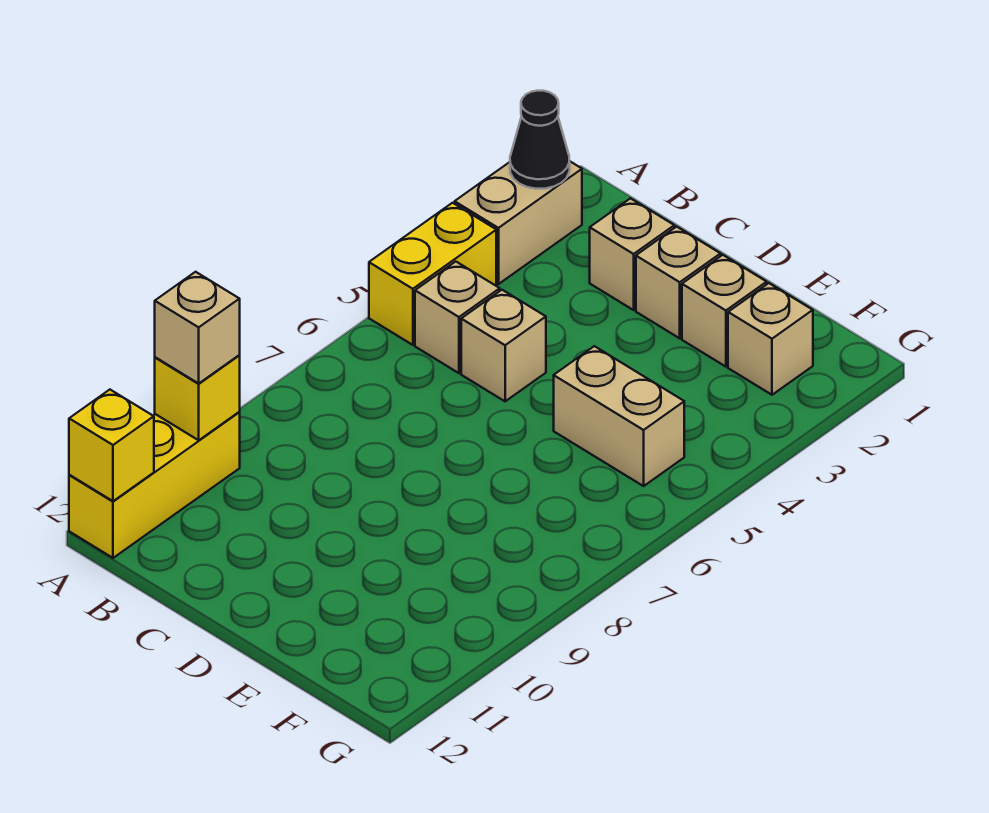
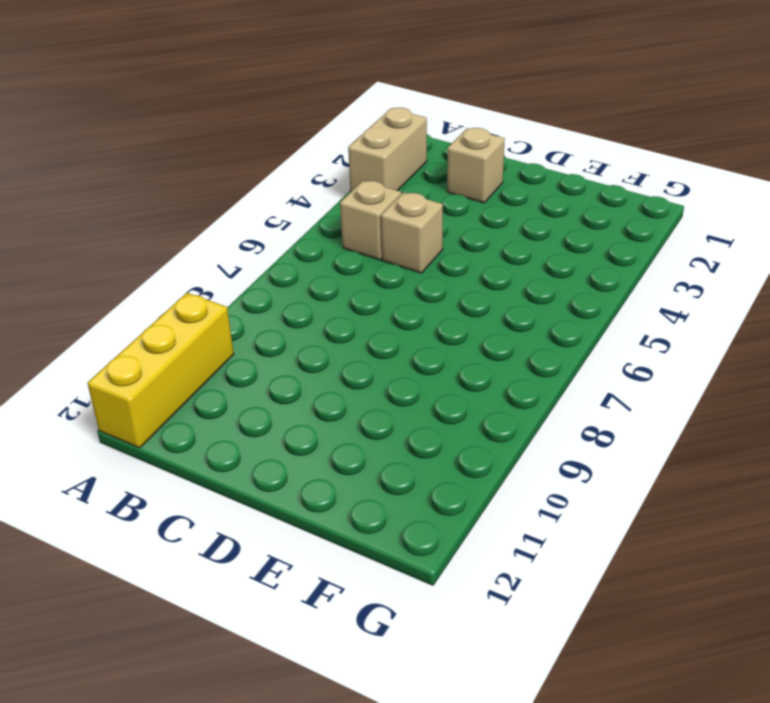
none -> yellow brick A4:A5 level 1
none -> tan brick D2 level 1
none -> tan brick E2 level 1

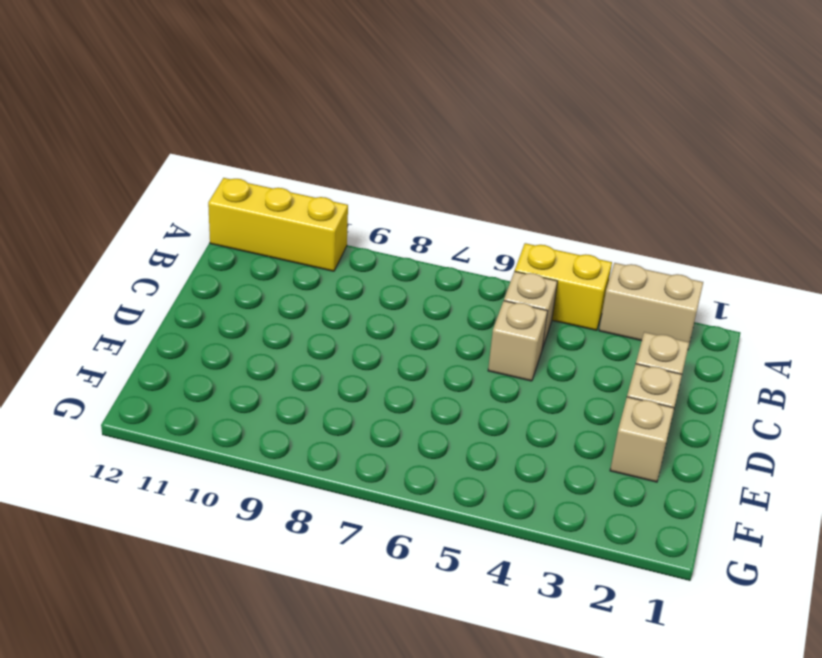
none -> tan brick E5:F5 level 1
none -> tan brick F2 level 1
none -> black cone A2 level 2

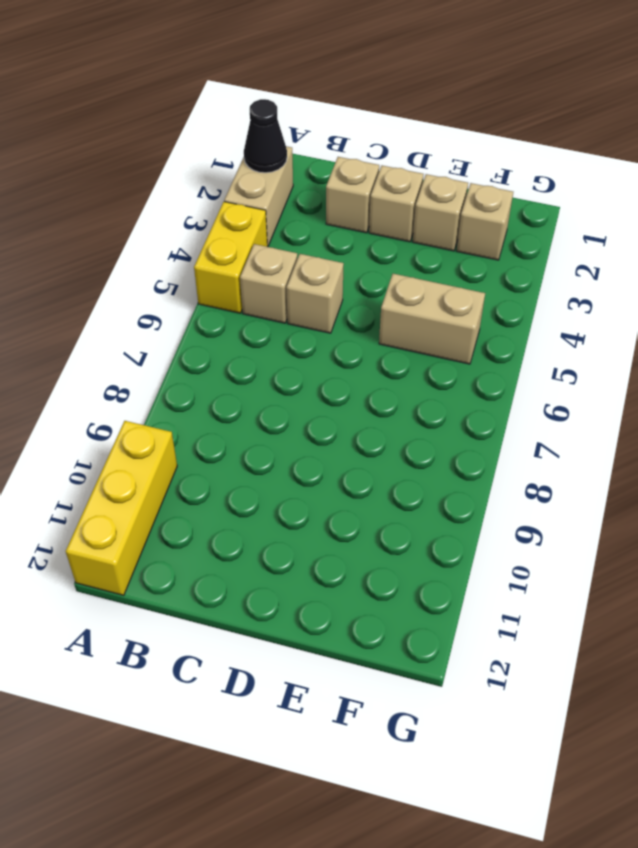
none -> yellow brick A10 level 2
none -> yellow brick A12 level 2
none -> tan brick A10 level 3

